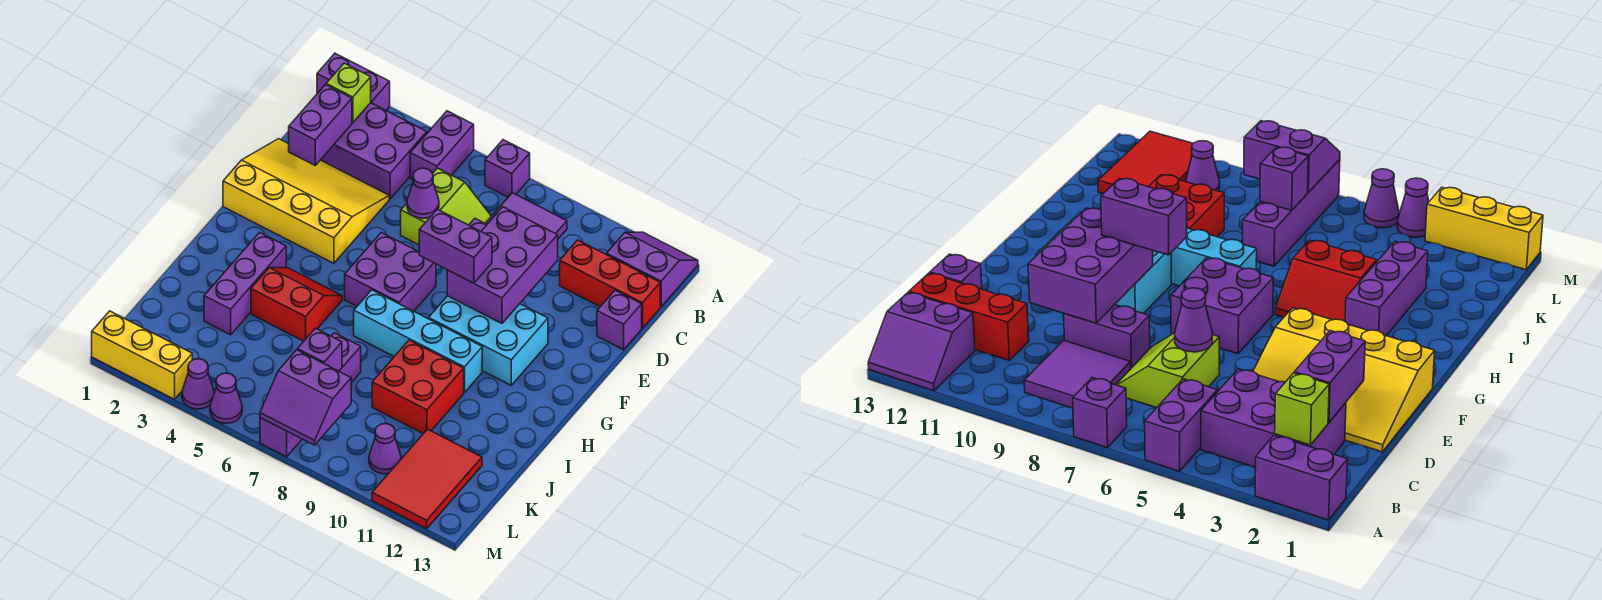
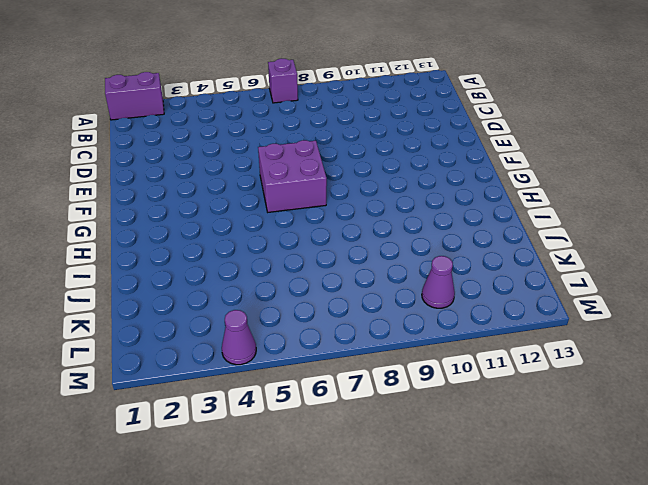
none -> purple brick A5:B5 level 1
none -> purple slope A12:B13 level 1 top B
none -> purple brick B2:C4 level 1
none -> purple tile B8:C9 level 1

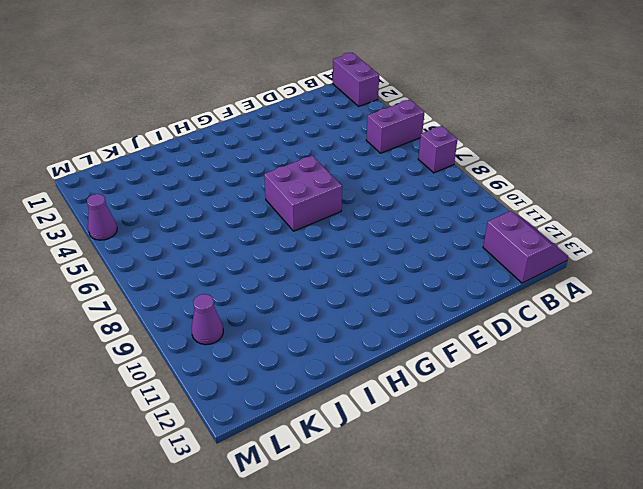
none -> purple brick B2:C4 level 1
none -> purple tile B8:C9 level 1
none -> lime slope C6:D7 level 1 top 6
none -> red brick C11:C13 level 1

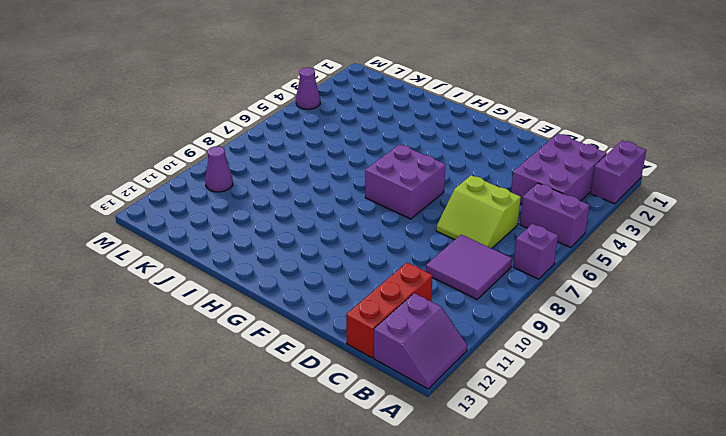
none -> yellow slope D1:F4 level 1 top F
none -> purple brick D8:D9 level 1
none -> purple brick D13 level 1
none -> cyan brick F9:G11 level 1

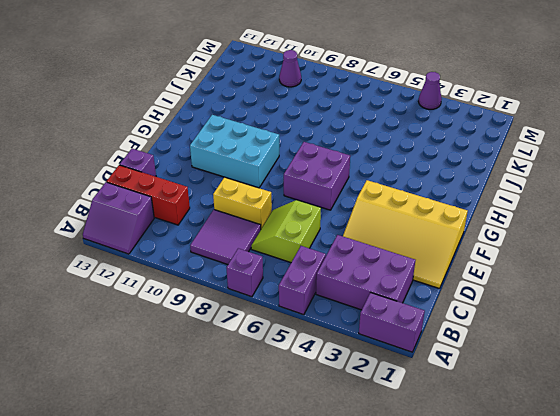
yellow brick D8:D9 level 1 -> purple brick D8:D9 level 1
none -> purple brick H3:J3 level 1
none -> red slope H4:I5 level 1 top I
none -> cyan brick H7:H10 level 1
none -> red brick I9:J10 level 1

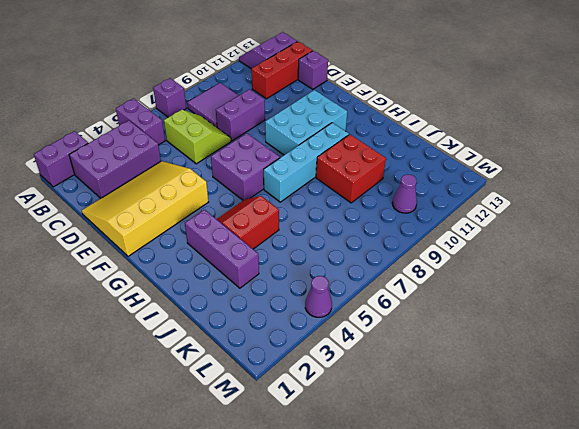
none -> purple brick J7:M7 level 1
none -> red tile K11:M12 level 1
none -> yellow brick M1:M3 level 1
none -> purple cone M5 level 1

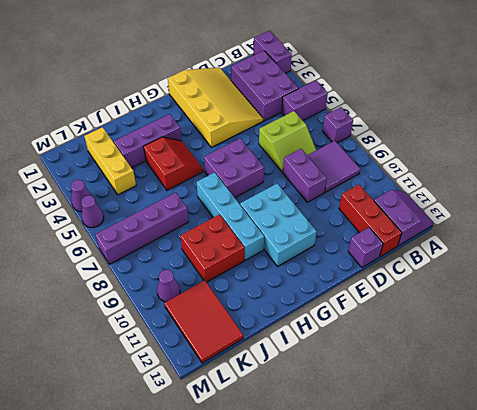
yellow brick K2:K4 level 1 -> yellow brick M1:M3 level 1
red tile K11:L13 level 1 -> red tile K11:M12 level 1
none -> lime brick B2 level 2
none -> purple brick C2:D2 level 2
none -> purple cone D6 level 2
none -> purple brick D9:F10 level 2

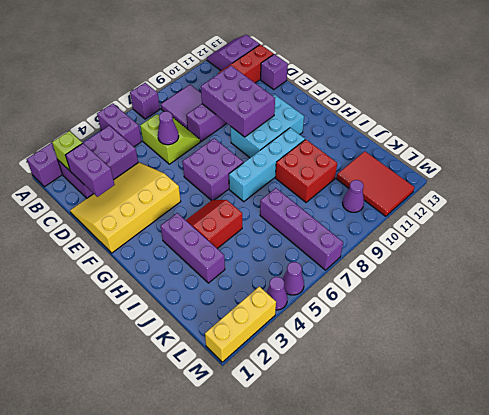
none -> purple brick K7 level 2
none -> purple slope L7:M8 level 2 top L
none -> purple brick F8:F9 level 3

